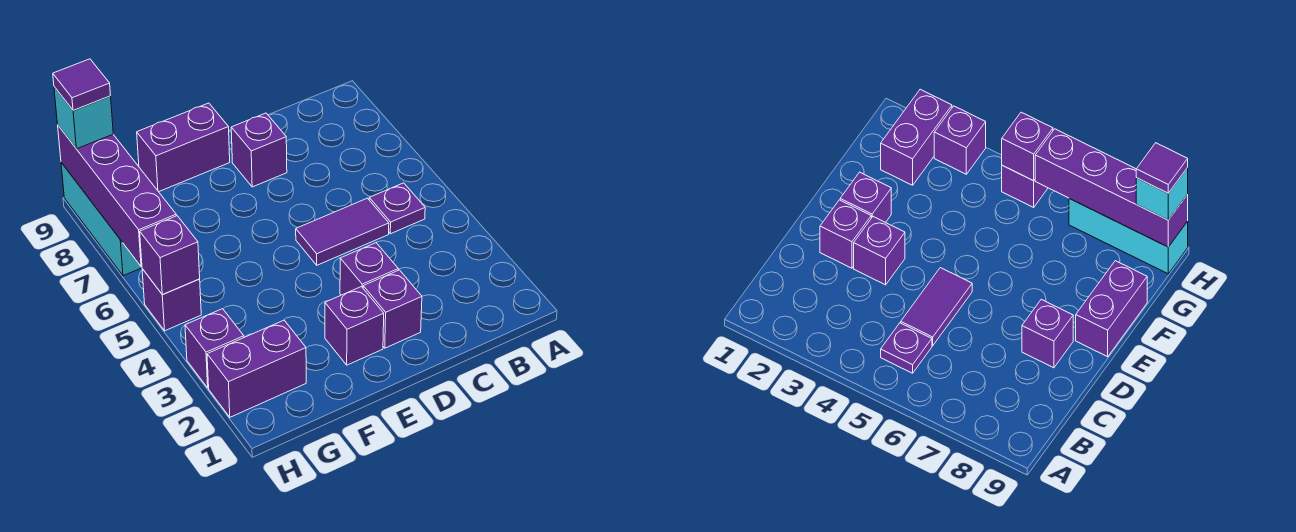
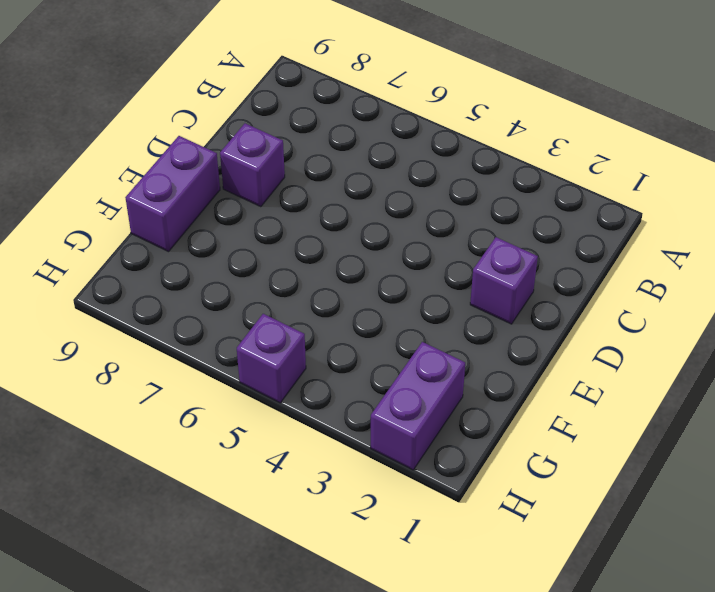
none -> purple plate B5 level 1
none -> purple tile C5:D5 level 1
none -> purple brick D3 level 1

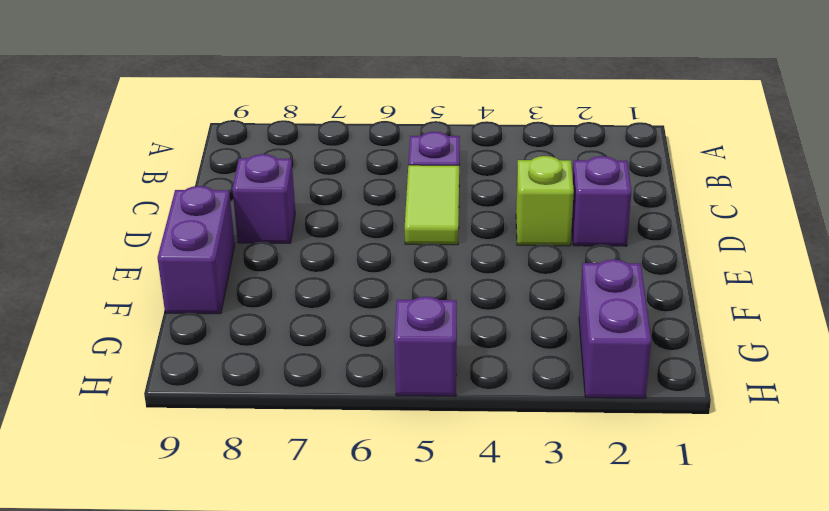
lime tile C5:D5 level 1 -> purple tile C5:D5 level 1
lime brick D3 level 1 -> purple brick D3 level 1
none -> purple brick E2 level 1
none -> purple brick H3 level 1
none -> cyan brick H7:H9 level 1

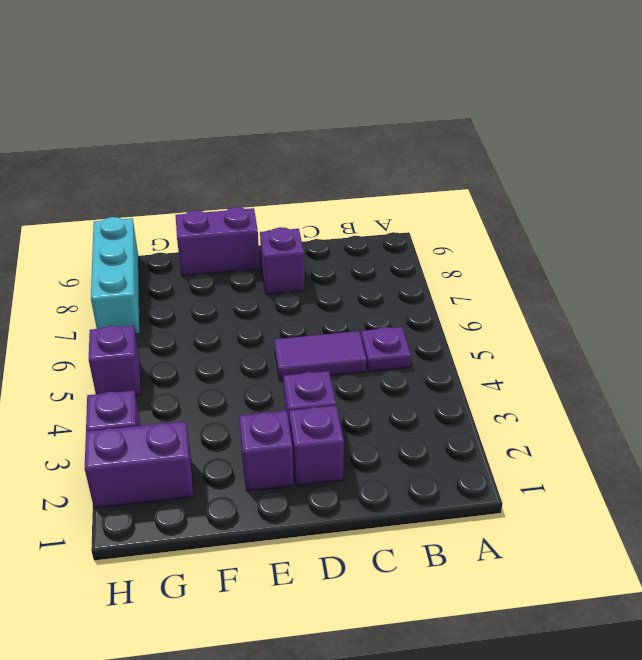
none -> purple brick H5 level 2
none -> purple brick H6:H9 level 2
none -> cyan brick H9 level 3

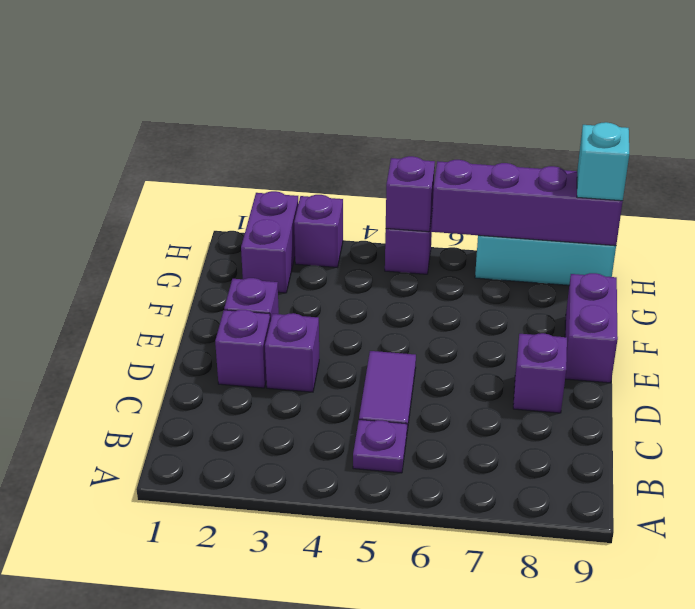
none -> purple tile H9 level 4

